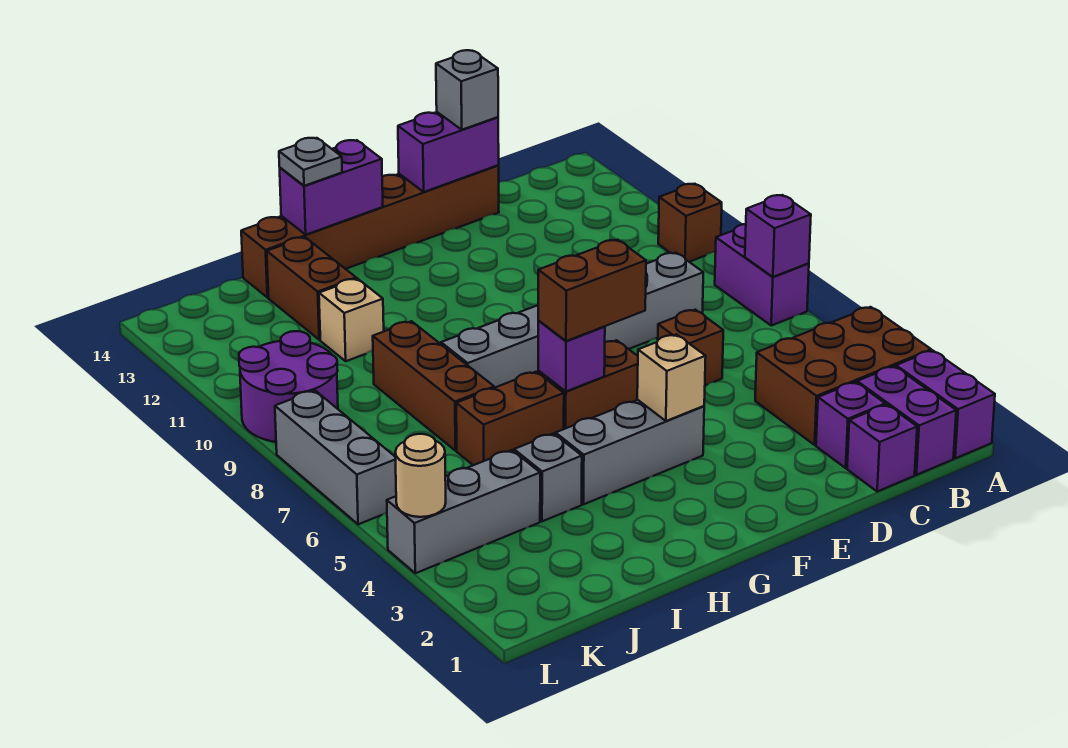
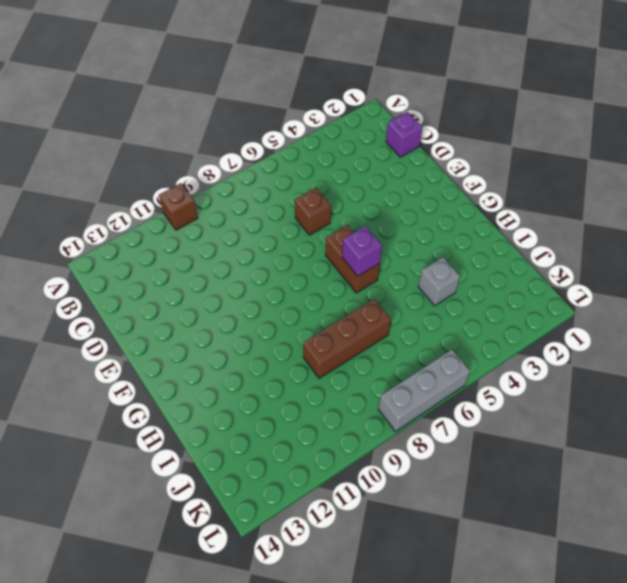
none -> purple brick A1:A2 level 1
none -> brown brick A3:C4 level 1
none -> purple brick A7:A8 level 1

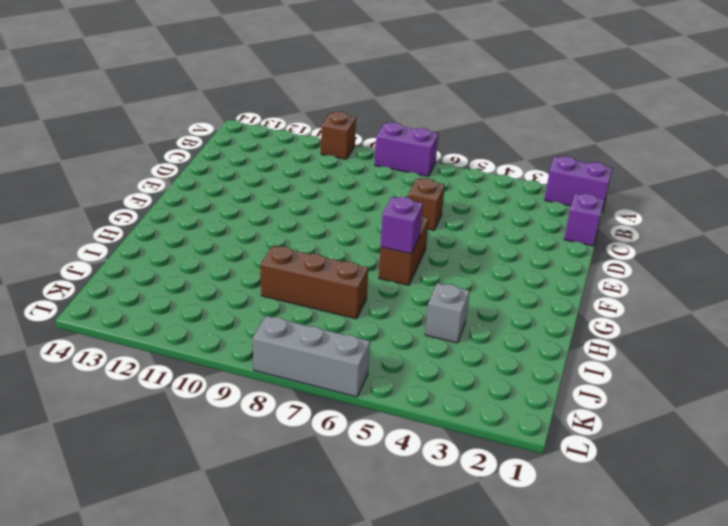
none -> brown brick A3:C4 level 1
none -> purple brick B1:B2 level 1
none -> purple brick C2 level 1

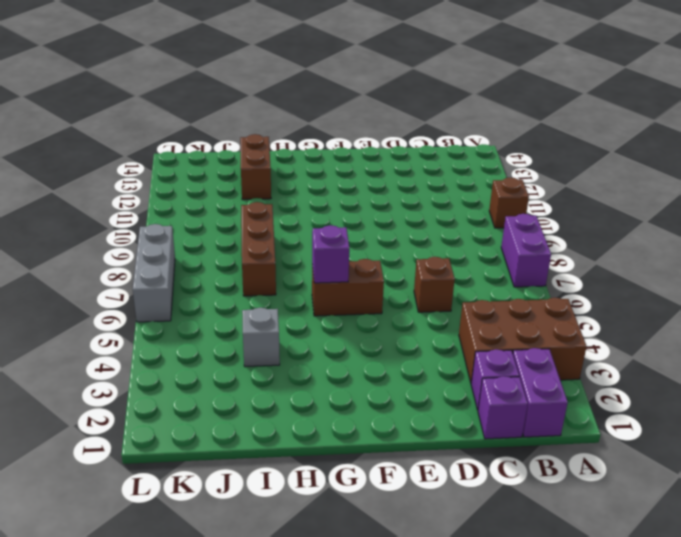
none -> purple brick A1:A2 level 1
none -> grey brick C8:H8 level 1
none -> brown brick D14:I14 level 1

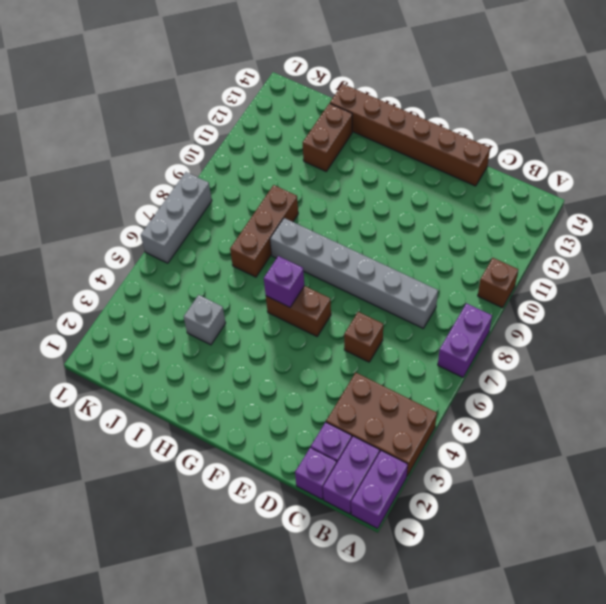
none -> grey brick F4:H4 level 1
none -> brown brick H6:I6 level 1
none -> tan brick I11 level 1

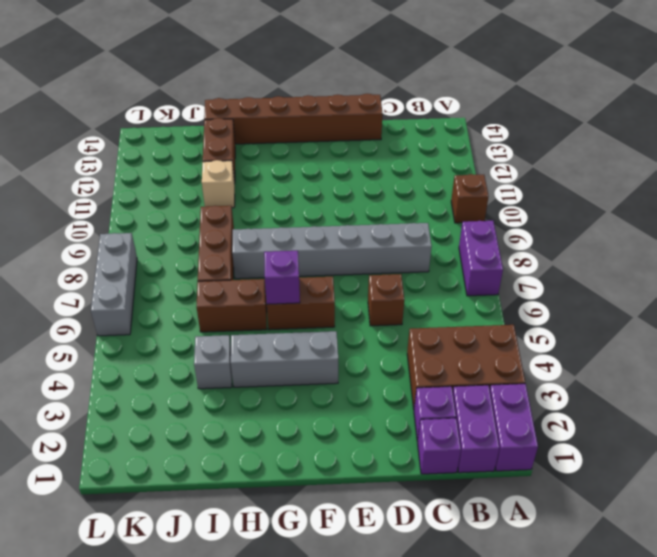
none -> grey brick J4:L4 level 1
none -> purple round brick K9:L10 level 1
none -> purple brick A7 level 2

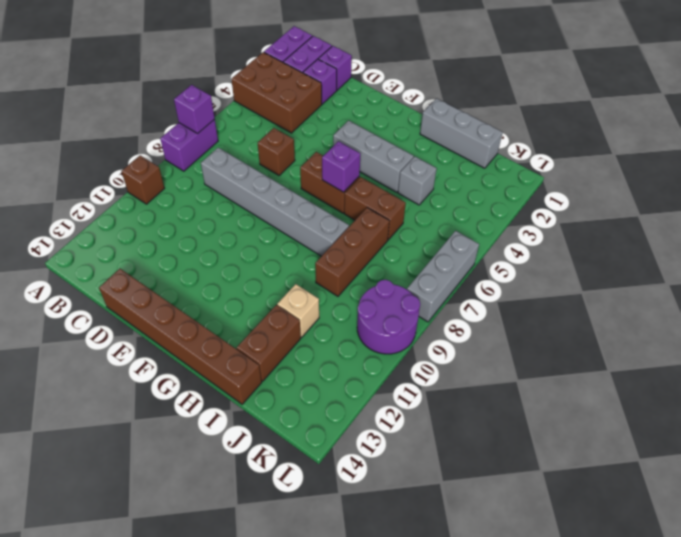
grey brick H1:J1 level 1 -> grey brick J4:L4 level 1
none -> purple brick D14:E14 level 2
none -> tan brick F4 level 2
none -> purple brick G14:H14 level 2

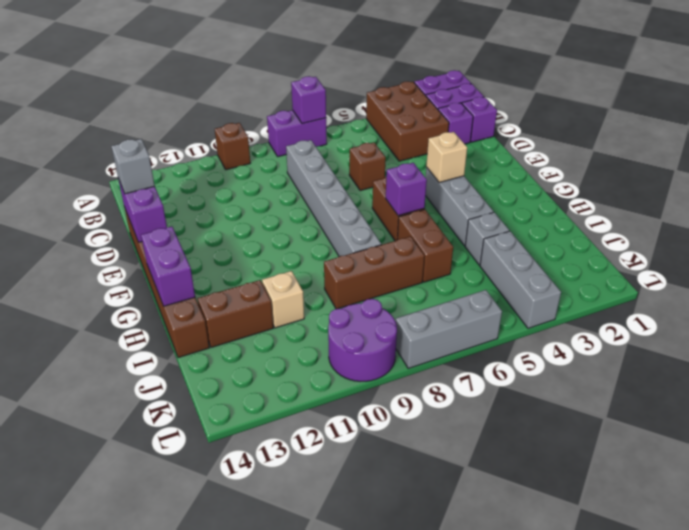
none -> tan round brick L4 level 2
none -> brown brick F6:G6 level 3
none -> grey plate H14 level 3

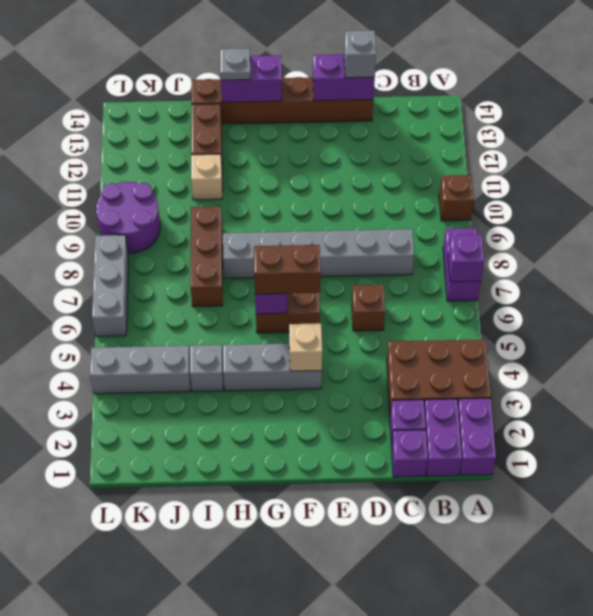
none -> brown brick H6:I6 level 1
none -> tan round brick L4 level 2

